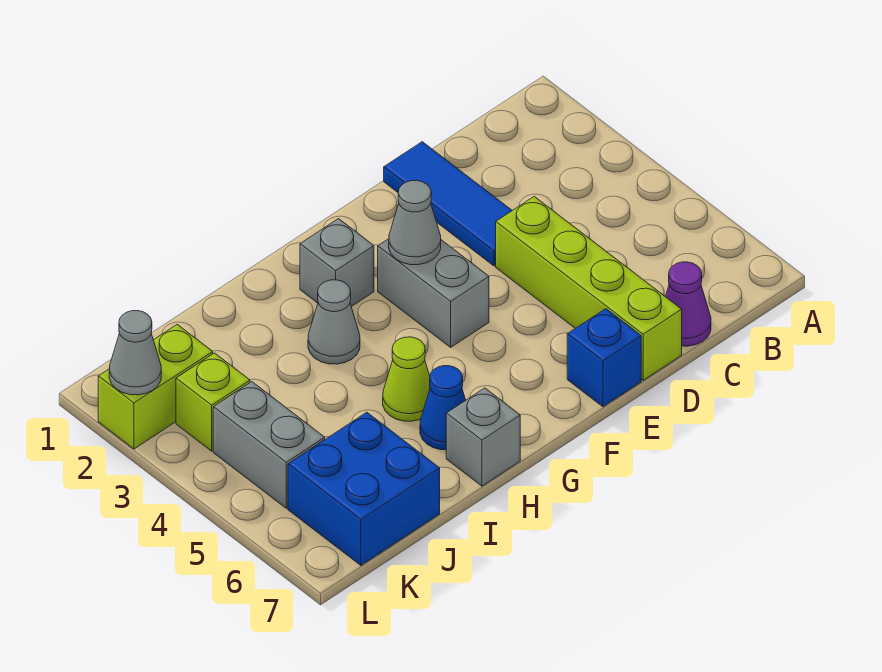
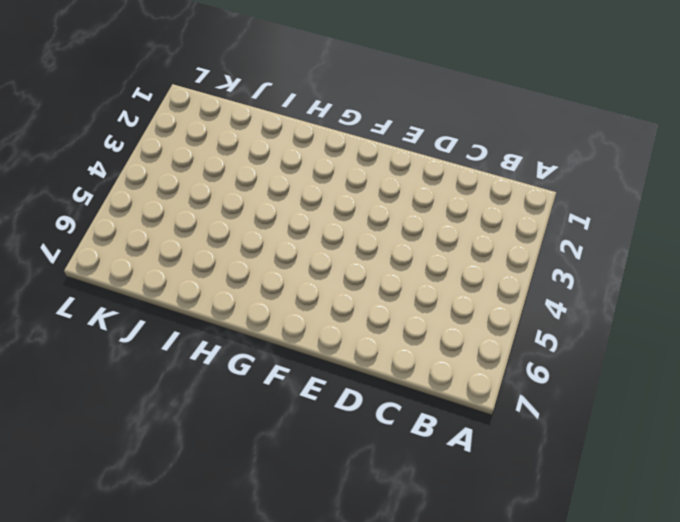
none -> purple cone C7 level 1
none -> blue tile D1:D3 level 1
none -> lime brick D4:D7 level 1

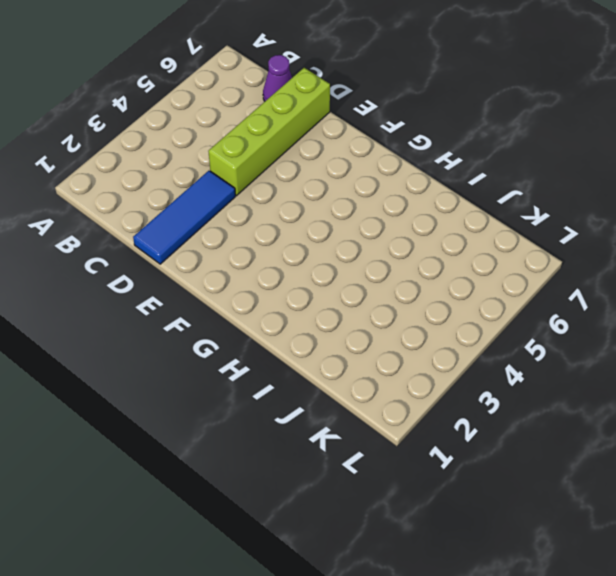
none -> blue brick E7 level 1
none -> grey brick F3:F4 level 1
none -> grey brick G2 level 1

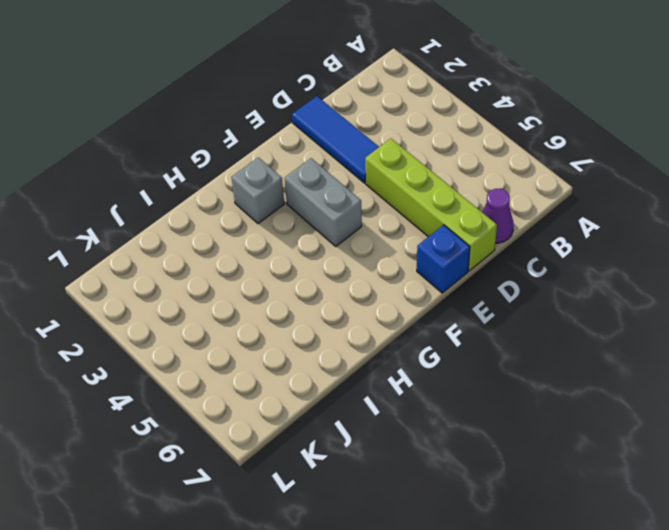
none -> grey cone H3 level 1
none -> lime cone H5 level 1
none -> blue cone H6 level 1

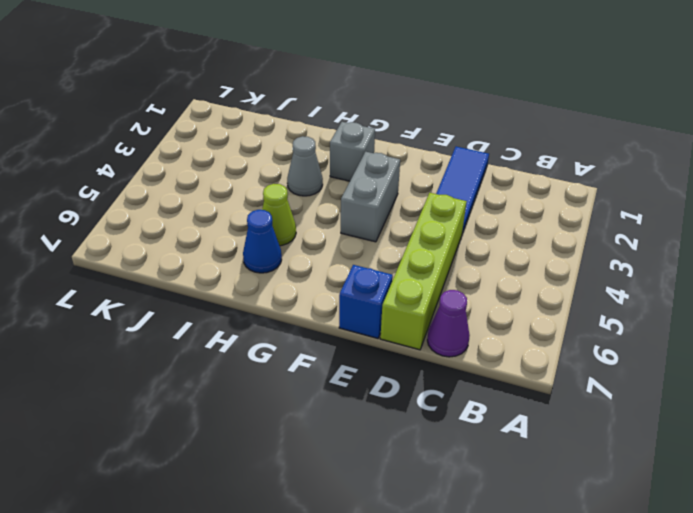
none -> grey brick H7 level 1
none -> blue brick J6:K7 level 1
none -> lime brick K2:L2 level 1

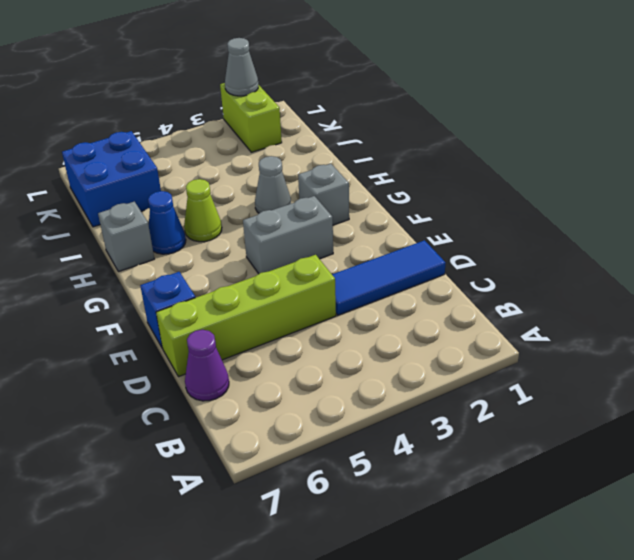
none -> lime brick K3 level 1
none -> grey brick K4:K5 level 1
none -> grey cone F3 level 2

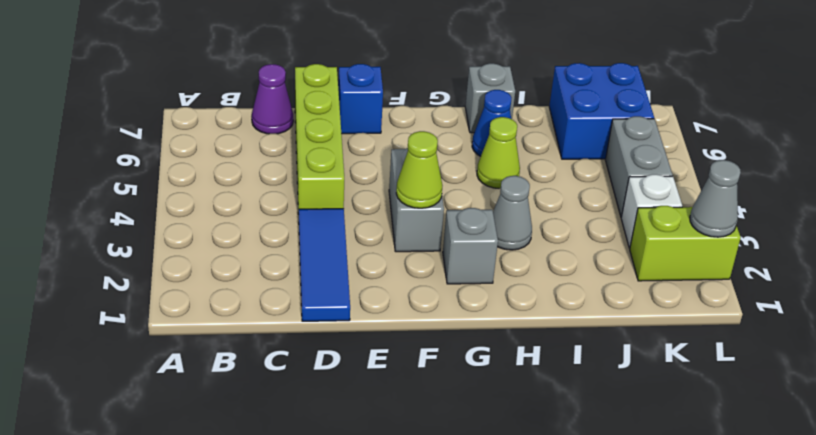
lime cone F3 level 2 -> grey cone F3 level 2
white brick K3 level 1 -> lime brick K3 level 1

